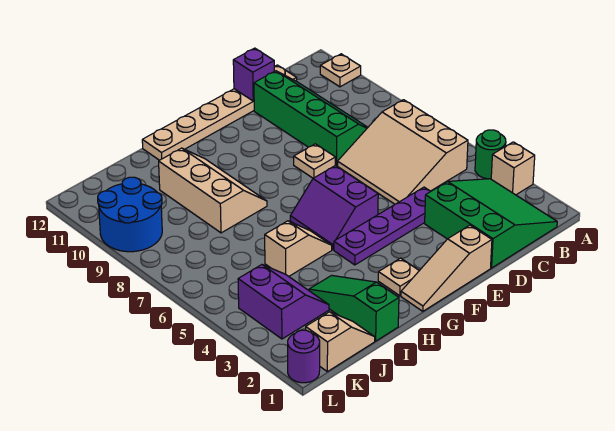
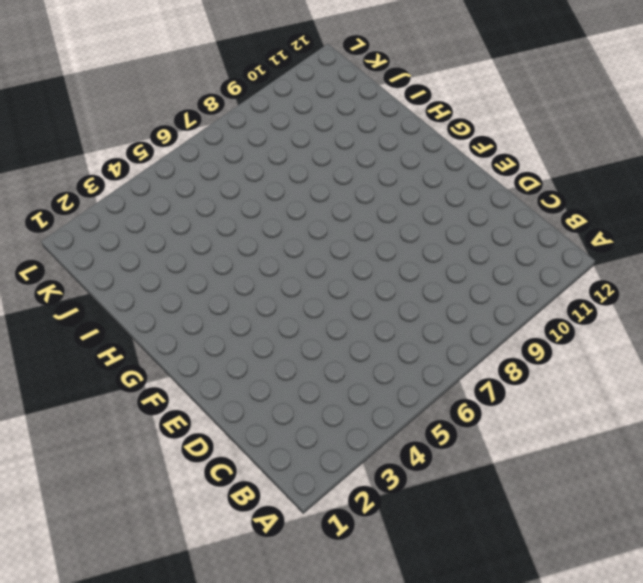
none -> tan brick A3 level 1
none -> green round brick A4 level 1
none -> tan plate A11 level 1

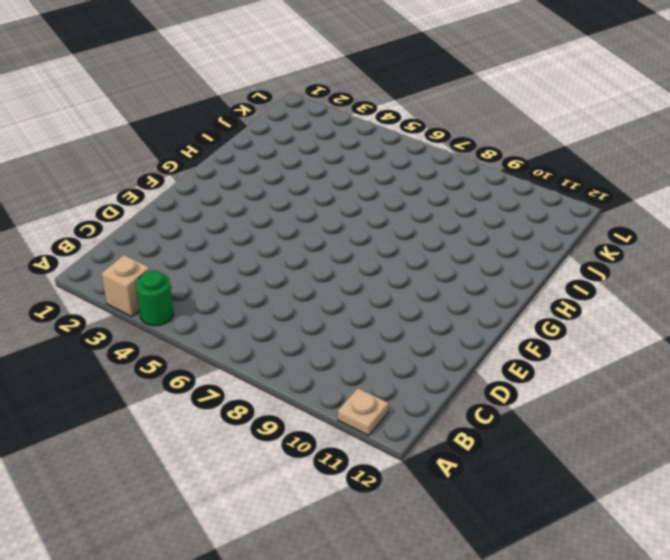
none -> green slope B1:D3 level 1 top D
none -> tan slope B5:D7 level 1 top B
none -> green slope C8:D11 level 1 top D

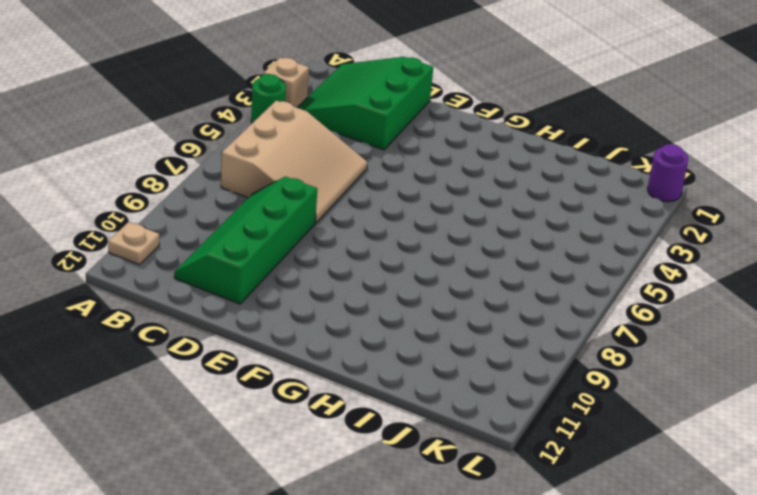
none -> tan plate C12:H12 level 1
none -> purple plate D4:G4 level 1
none -> tan slope E1:G1 level 1 top E

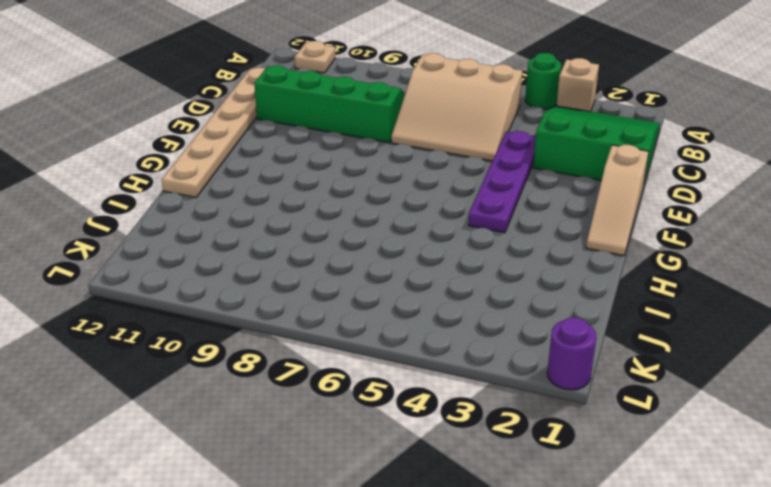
none -> tan plate E8 level 1
none -> purple slope F5:G6 level 1 top F
none -> tan plate G2 level 1

